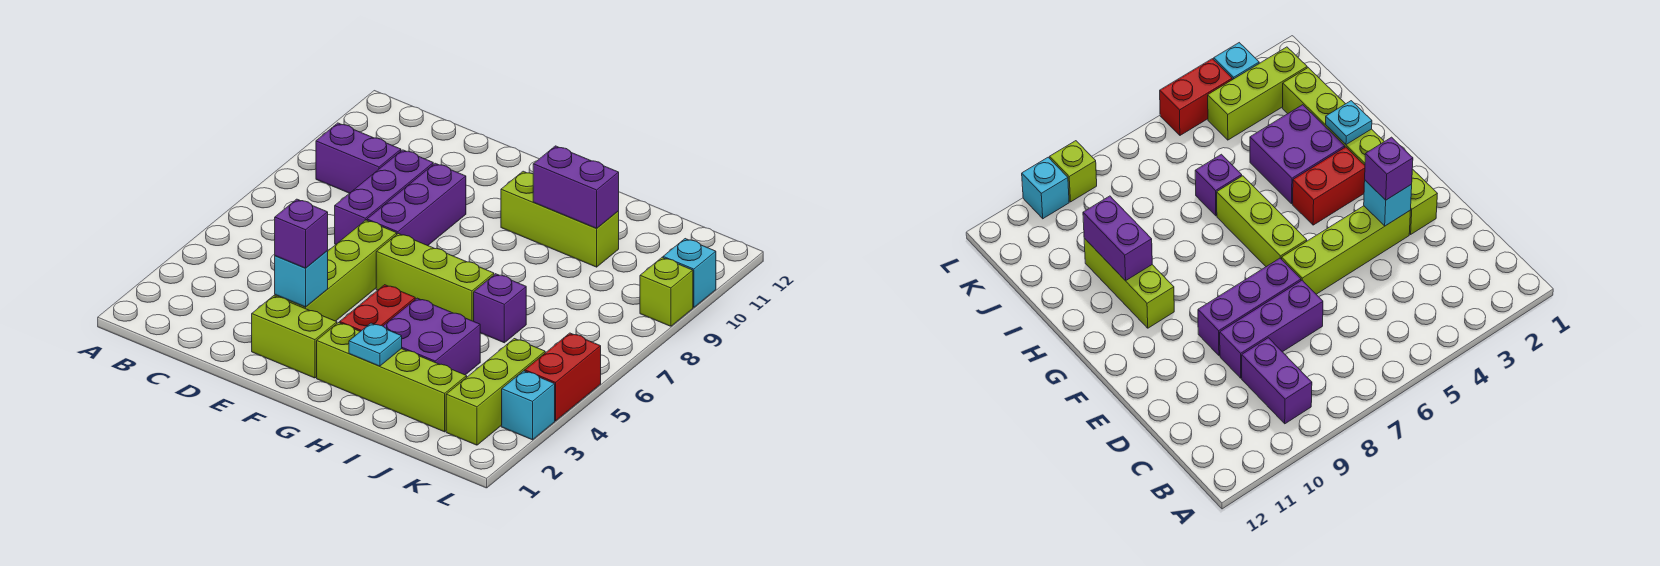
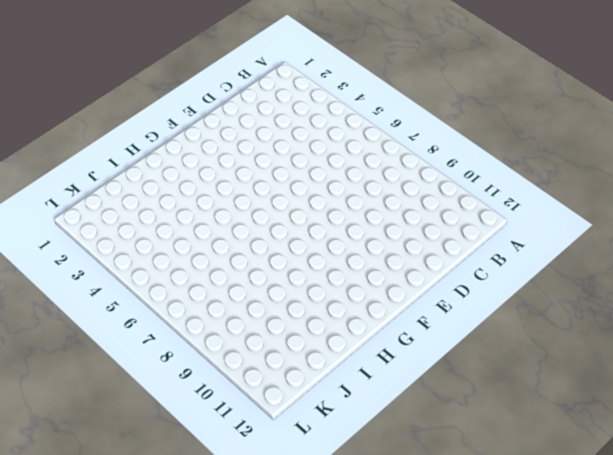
none -> purple brick B9:C9 level 1
none -> purple brick D7:D9 level 1
none -> lime brick E2:F2 level 1

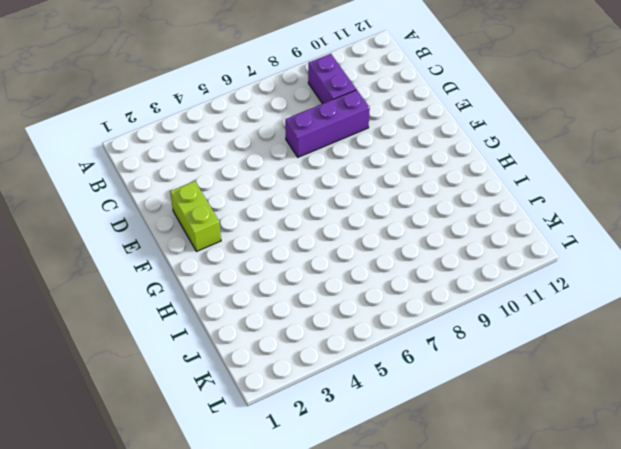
none -> lime brick E3:E6 level 1
none -> purple brick E7:E9 level 1
none -> lime brick F6:H6 level 1

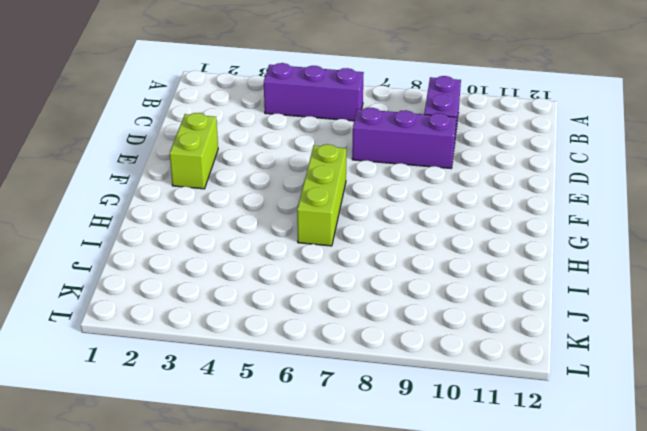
purple brick B4:B6 level 1 -> purple brick E7:E9 level 1
none -> lime brick E3:E6 level 1
none -> lime brick G2:J2 level 1
none -> red brick G3:G4 level 1

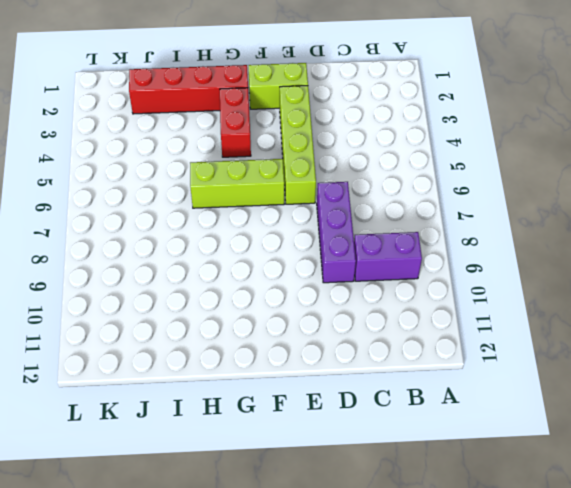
red brick G2:J2 level 1 -> lime brick G2:J2 level 1
none -> purple brick E7:E9 level 1
none -> lime brick G10:I10 level 1
none -> purple brick H3:I4 level 1

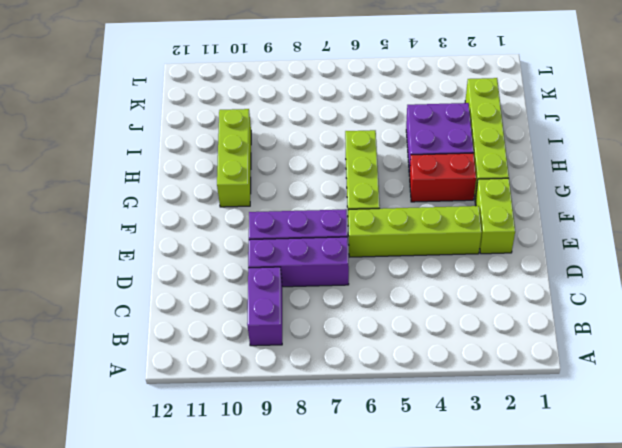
none -> purple brick I6 level 1
none -> lime brick K2:K4 level 1
none -> cyan brick L3 level 1

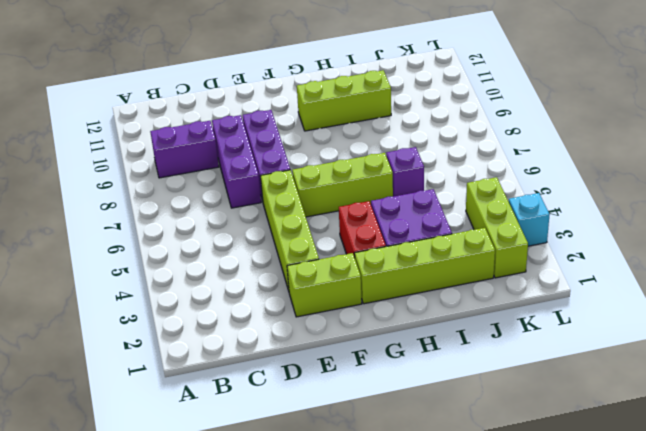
none -> red brick L4:L5 level 1
none -> lime brick L9 level 1
none -> cyan brick L10 level 1

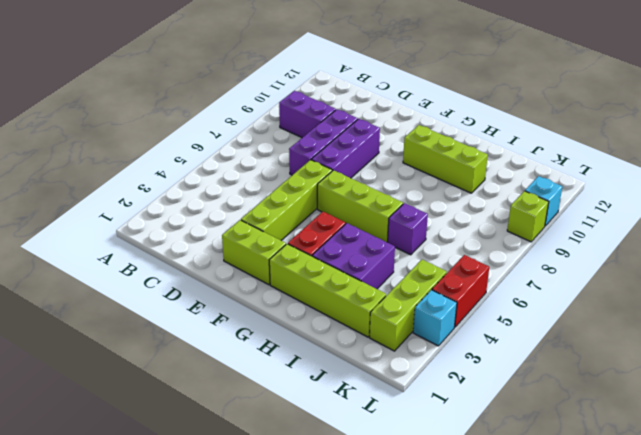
none -> cyan brick E3 level 2
none -> cyan plate H2 level 2
none -> purple brick H10:I10 level 2

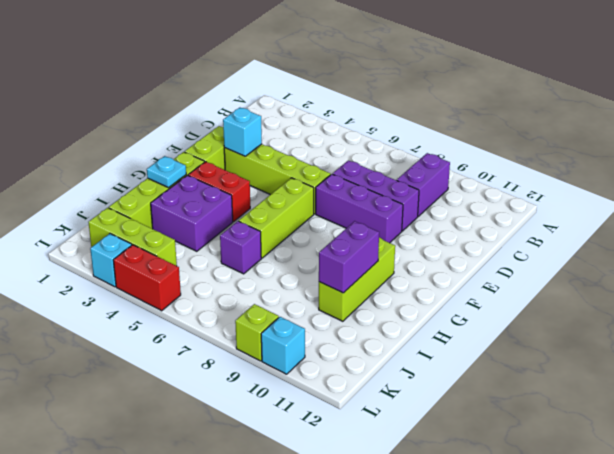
none -> purple brick E3 level 3

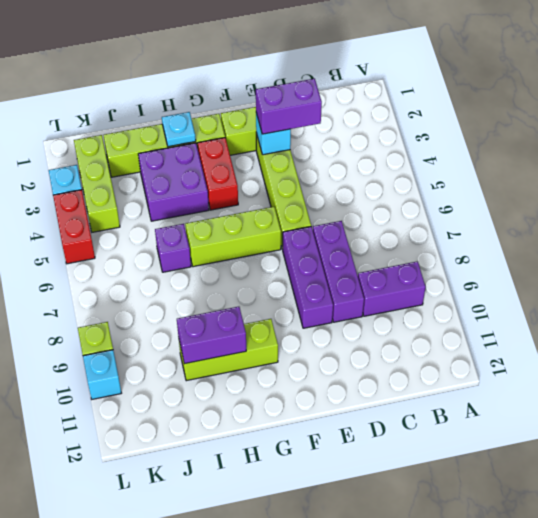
purple brick D3:E3 level 3 -> purple brick E3 level 3

